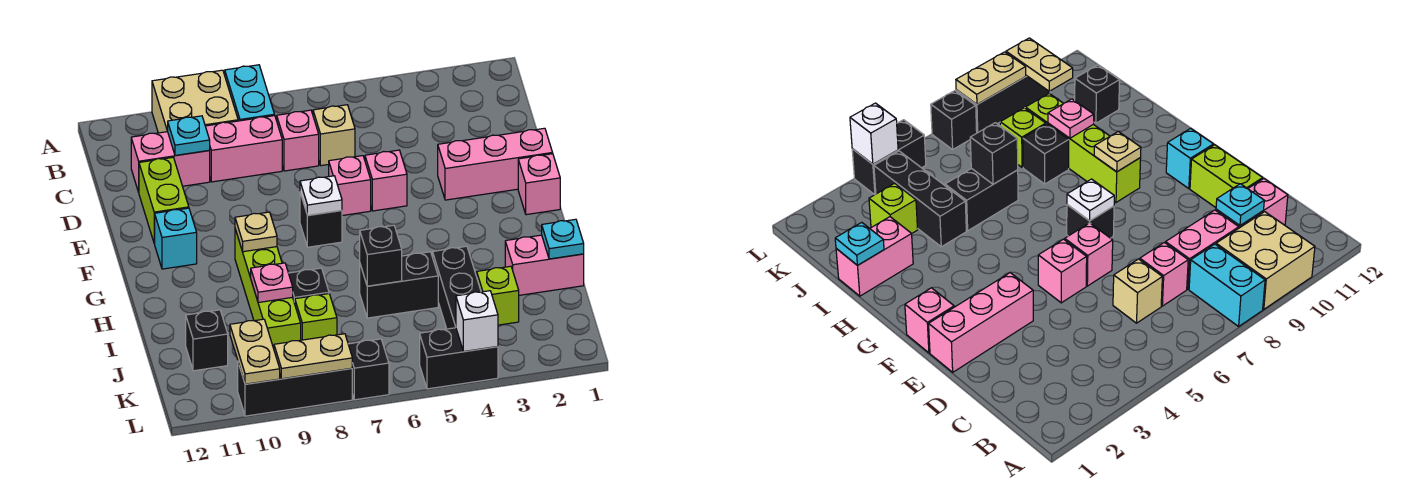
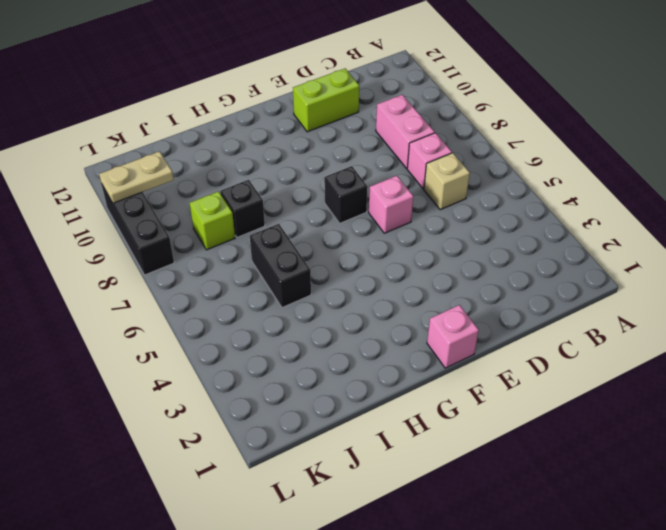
none -> cyan brick A8:B8 level 1
none -> tan brick A9:B10 level 1
none -> pink brick C10:C11 level 1
none -> pink brick E1:E3 level 1

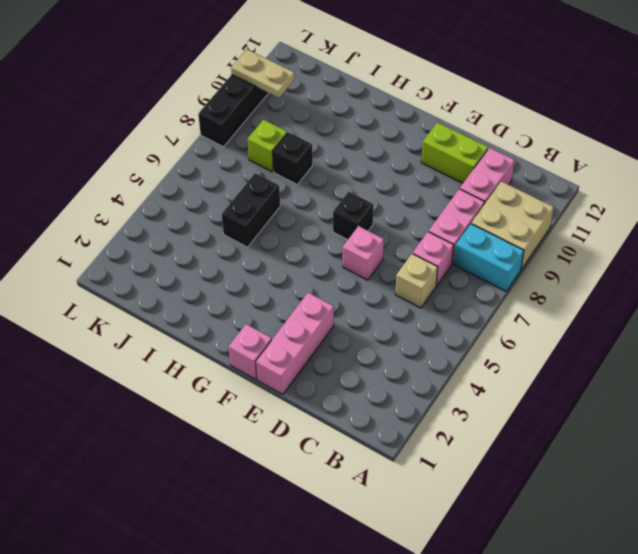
none -> pink brick E5 level 1
none -> cyan brick F11 level 1
none -> lime brick G9:J9 level 1
none -> pink brick I1:I2 level 1

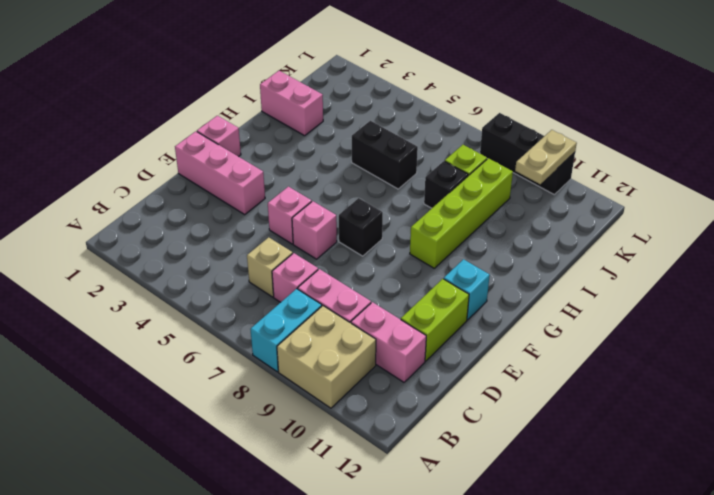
none -> black brick I4:K4 level 1
none -> lime brick J3 level 1
none -> black brick J11 level 1
none -> black brick L4:L5 level 1

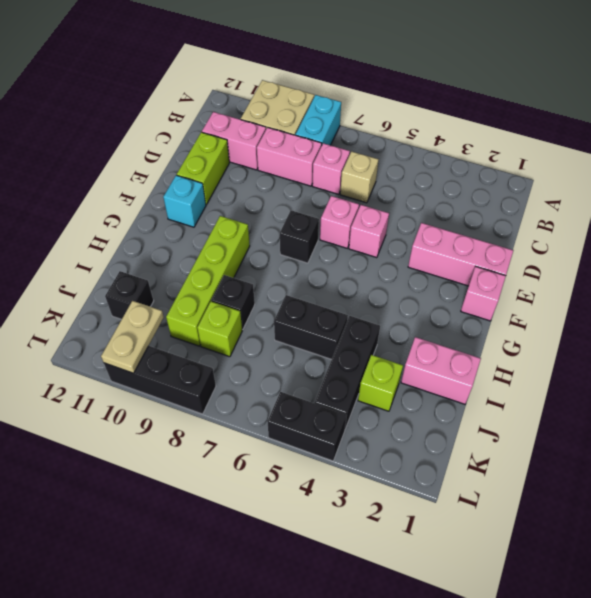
none -> black brick L7 level 1
none -> cyan plate C10 level 2
none -> white plate F7 level 2
none -> tan plate G9 level 2

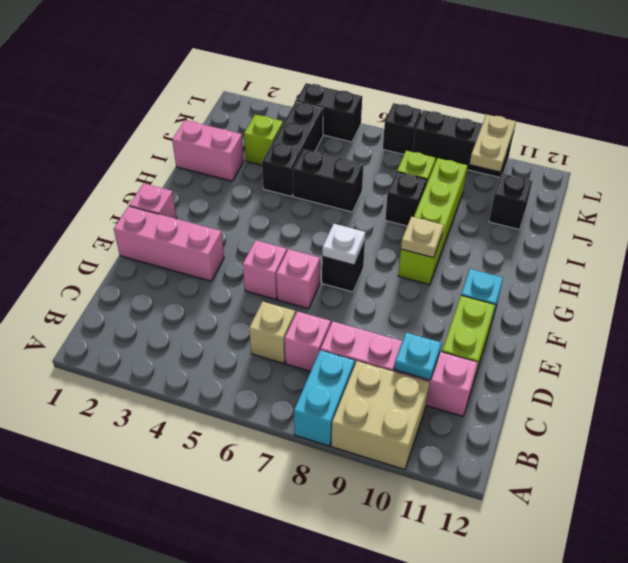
none -> cyan plate I1 level 2
none -> black brick I6 level 2
none -> pink plate I9 level 2
none -> white brick L4 level 2

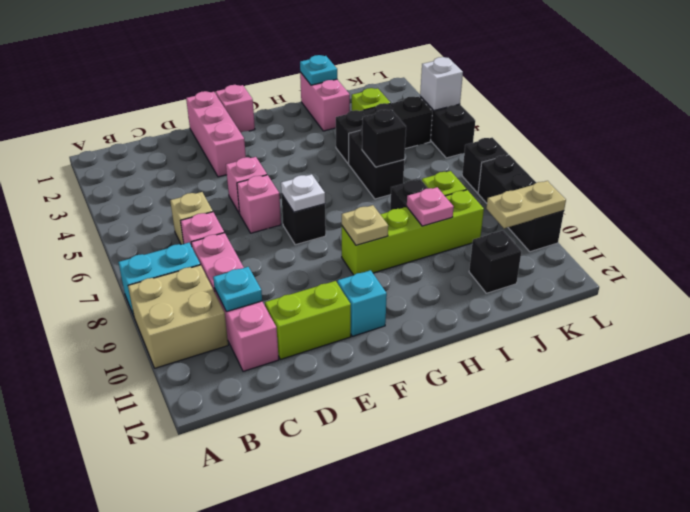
none -> tan plate L8:L9 level 2

